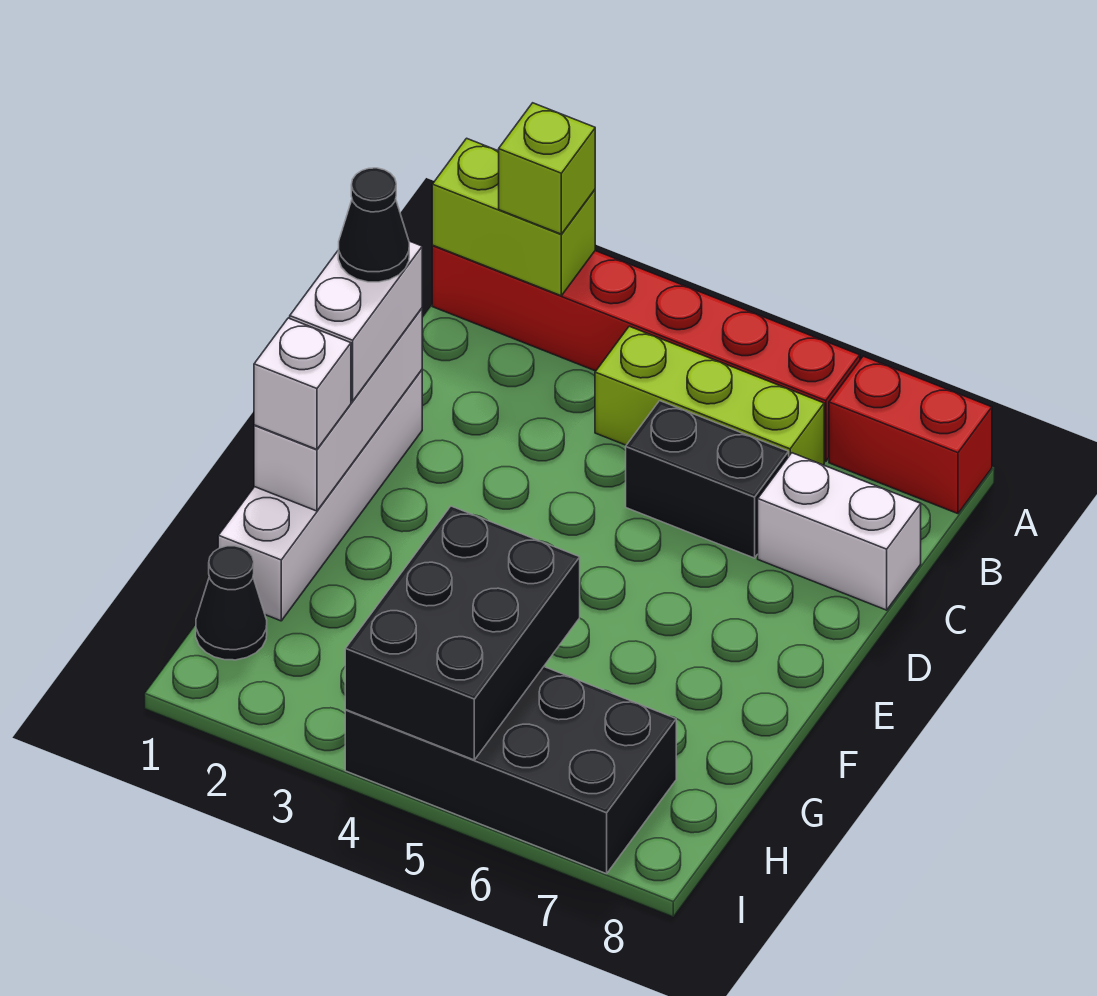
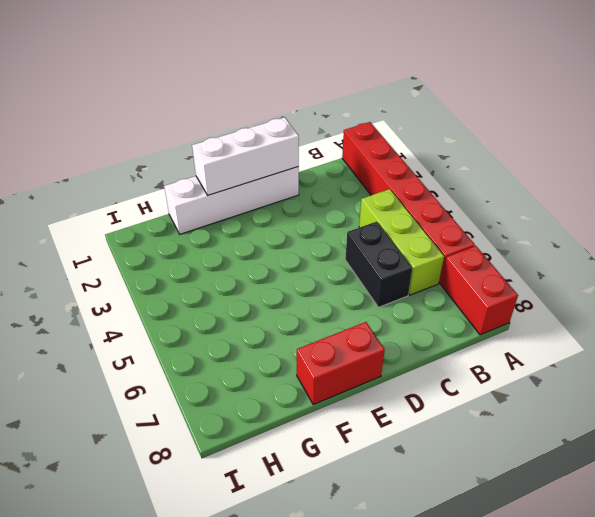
red brick E8:F8 level 1 -> none
none -> white brick C7:C8 level 1
none -> black cone H1 level 1
none -> black brick H4:I7 level 1

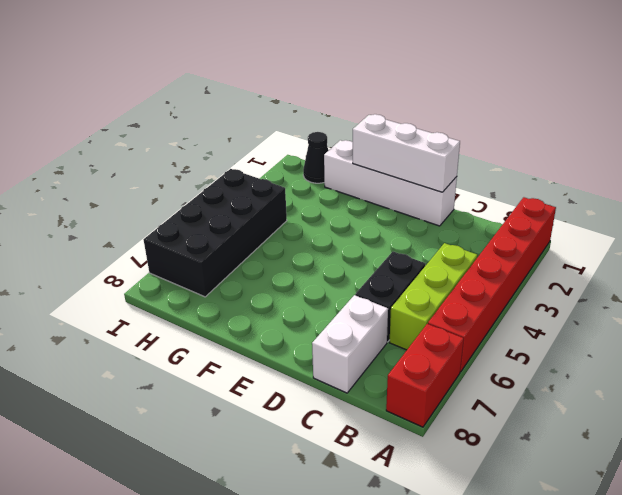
none -> lime brick A1:A2 level 2
none -> black brick G4:I5 level 2
none -> lime brick A2 level 3

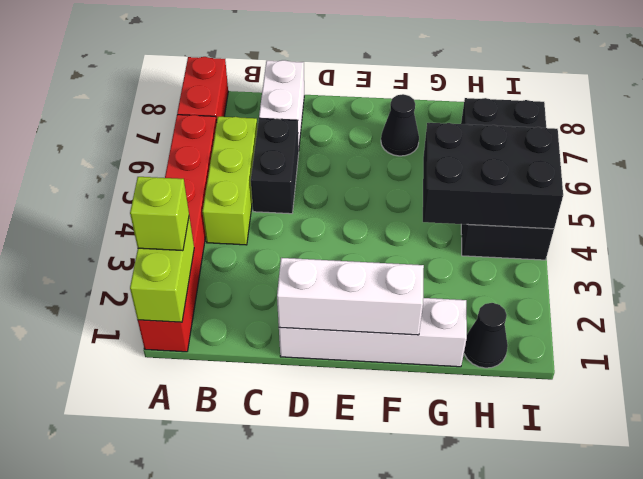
black cone F7 level 1 -> black cone D1 level 4
none -> white brick D1:E1 level 3
none -> white brick F1 level 3

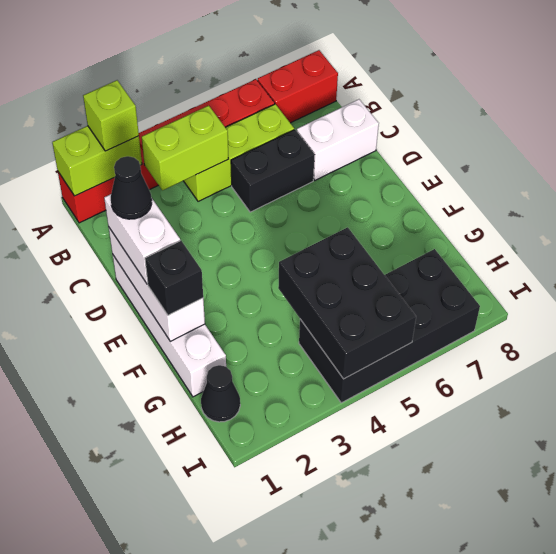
lime brick B3:B4 level 2 -> none
black brick F1 level 3 -> white brick F1 level 3

